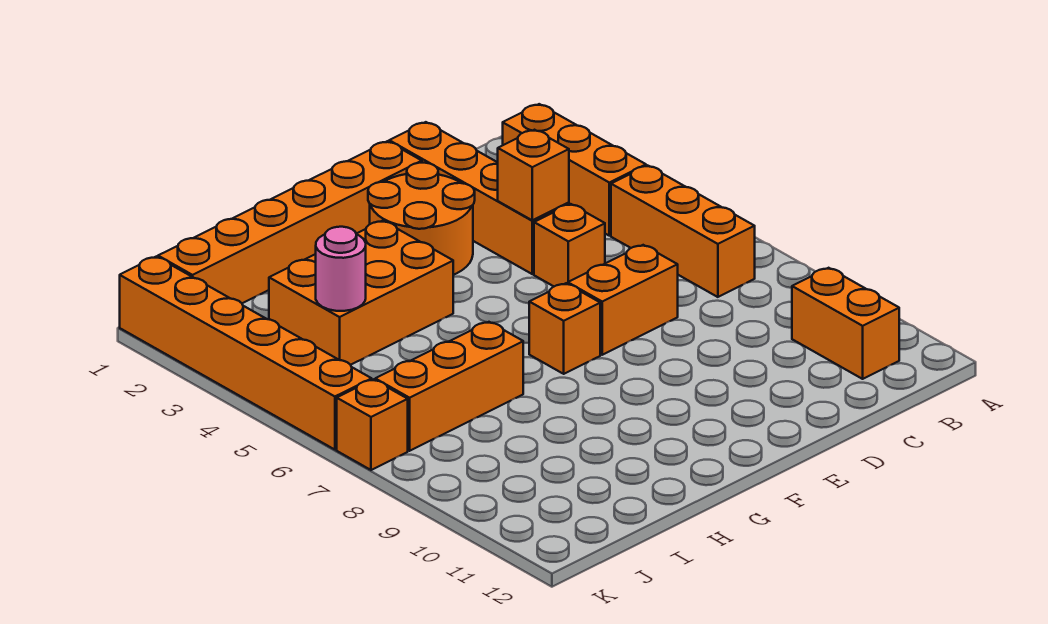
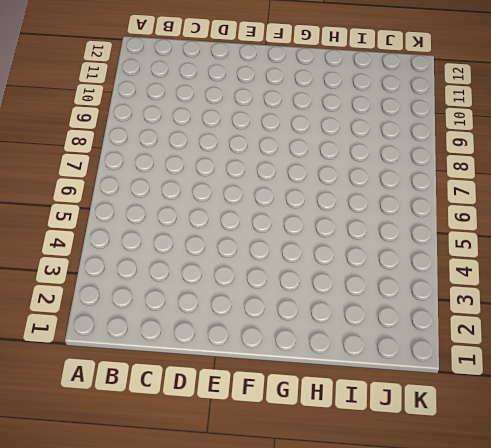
none -> orange brick B2:B4 level 1
none -> orange brick B5:B7 level 1
none -> orange brick B10:B11 level 1

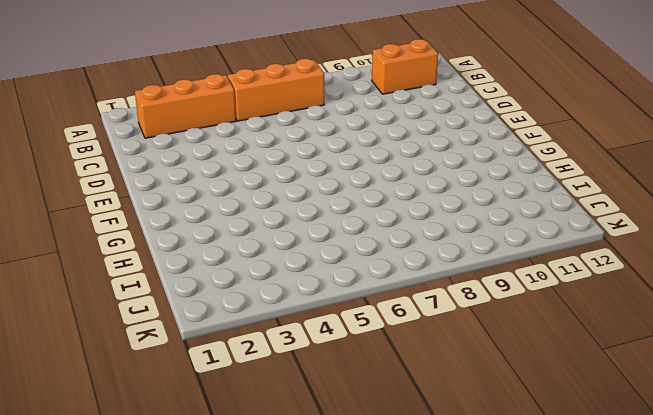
none -> orange brick D1:D4 level 1
none -> orange brick D5 level 1
none -> orange brick D7:E7 level 1

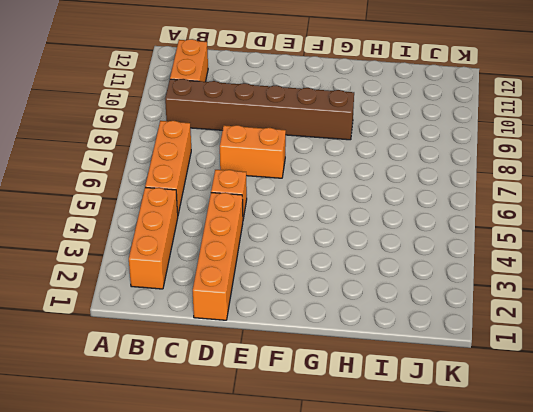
brown brick B9:G9 level 1 -> none
none -> orange brick E1:J1 level 1
none -> orange round brick E2:F3 level 1
none -> orange brick F7 level 1

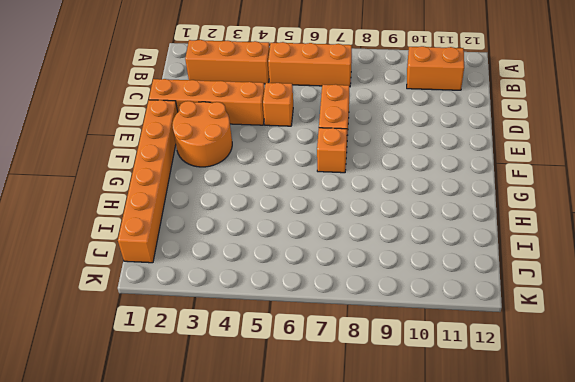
none -> orange brick G3:I4 level 1
none -> orange brick H7:J7 level 1
none -> orange brick K1:K6 level 1

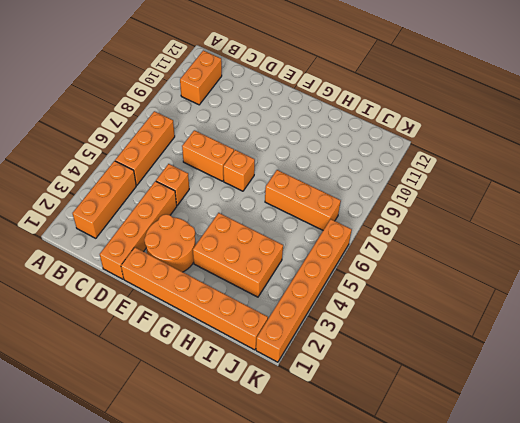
none -> orange brick K7 level 1
none -> orange brick D4 level 2
none -> pink round brick I4 level 2

